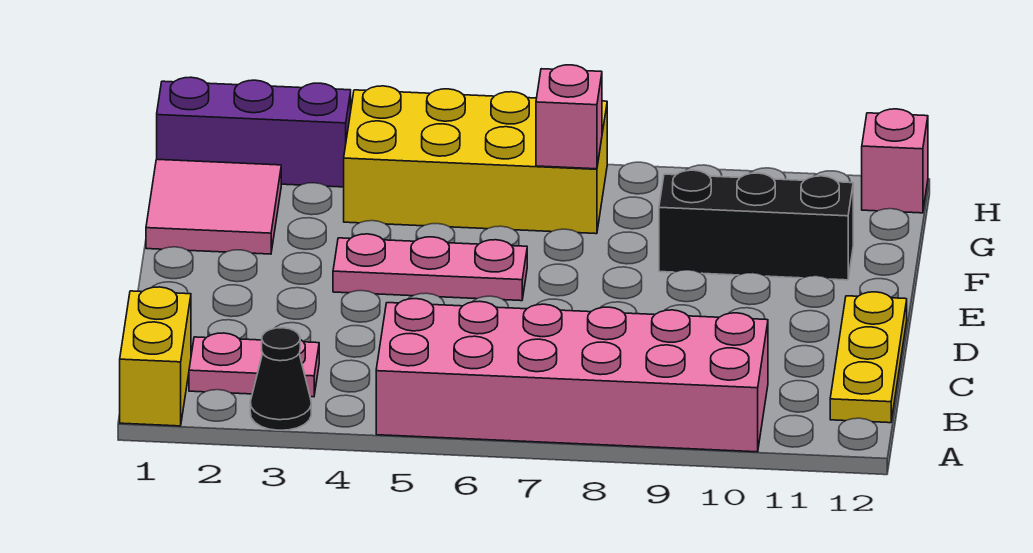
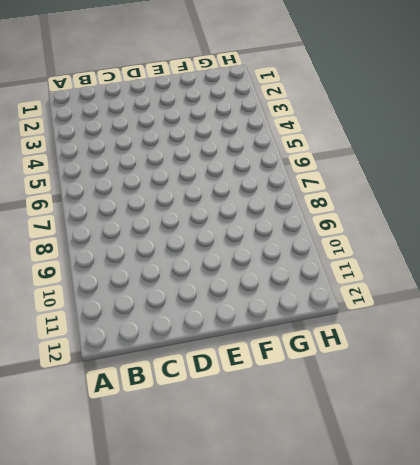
none -> yellow brick A1:B1 level 1
none -> black cone A3 level 1
none -> pink brick A5:B10 level 1

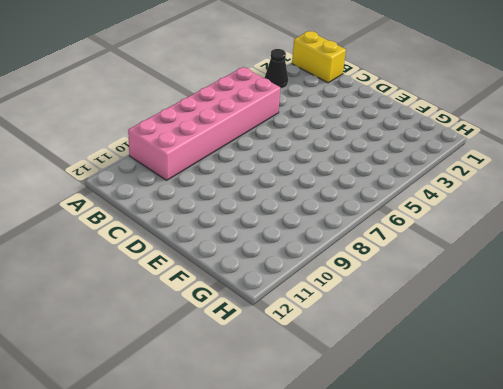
none -> pink plate B2:B3 level 1
none -> yellow plate B12:D12 level 1
none -> pink plate E4:E6 level 1

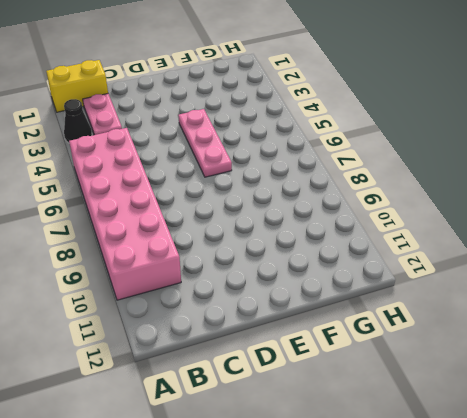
none -> yellow plate B12:D12 level 1
none -> pink tile F1:G2 level 1
none -> black brick F9:F11 level 1

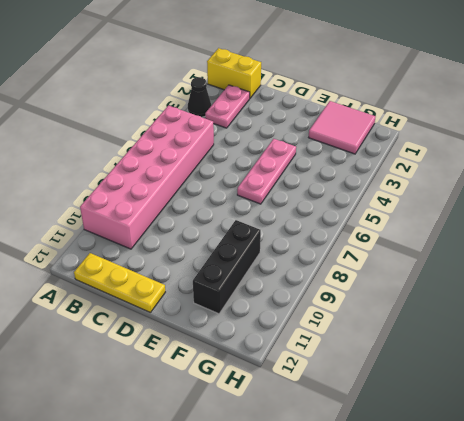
none -> yellow brick G4:H7 level 1
none -> purple brick H1:H3 level 1
none -> pink brick H12 level 1

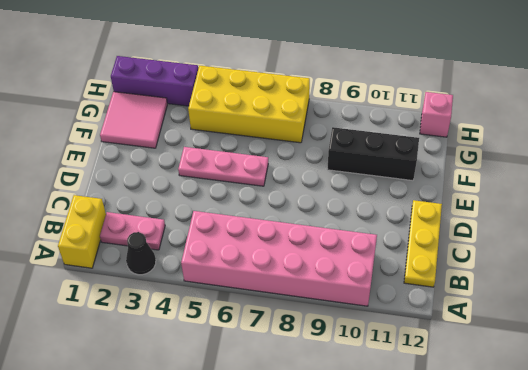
none -> pink brick G7 level 2

